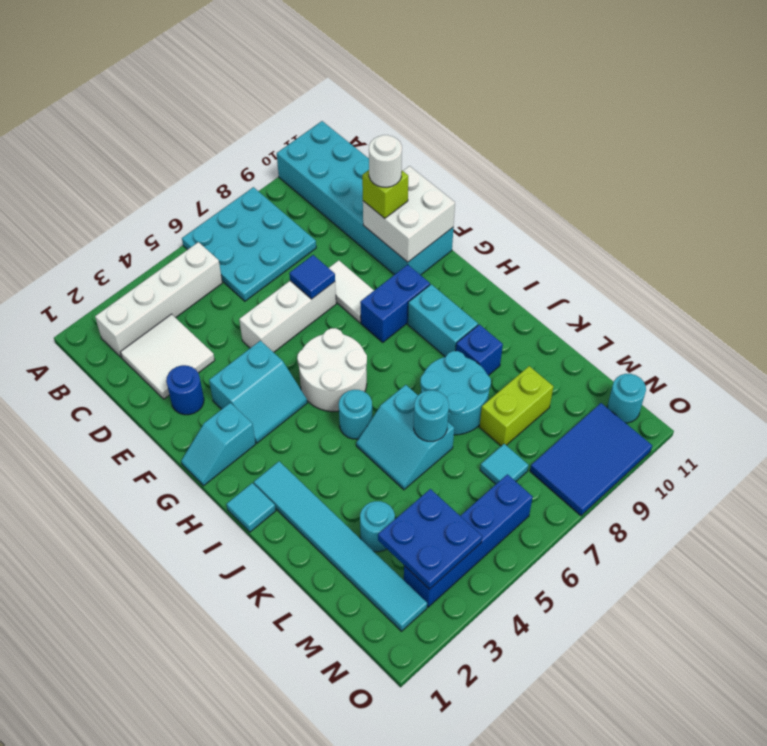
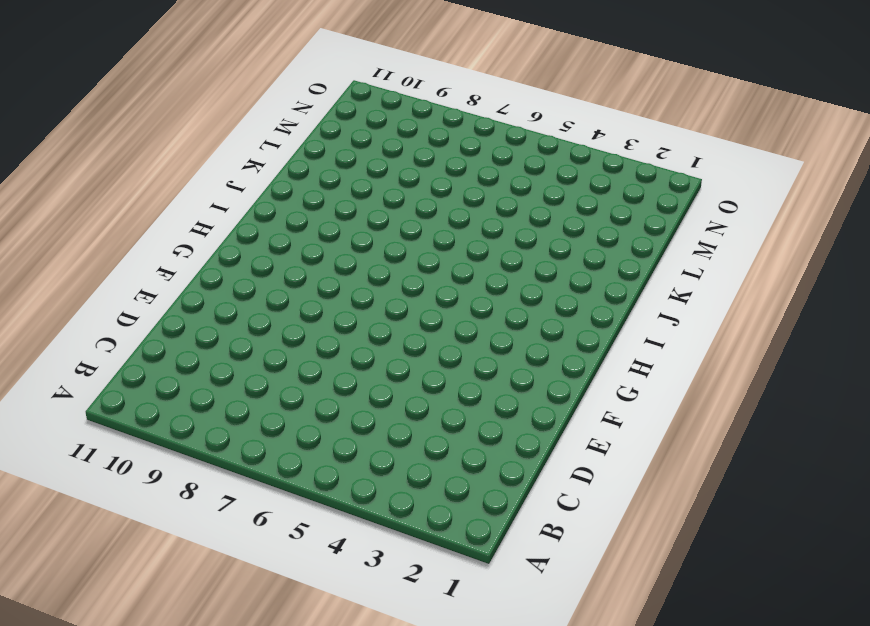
none -> cyan plate A6:C8 level 1
none -> cyan brick A10:F11 level 1
none -> white brick B2:B5 level 1
none -> white tile C2:D3 level 1

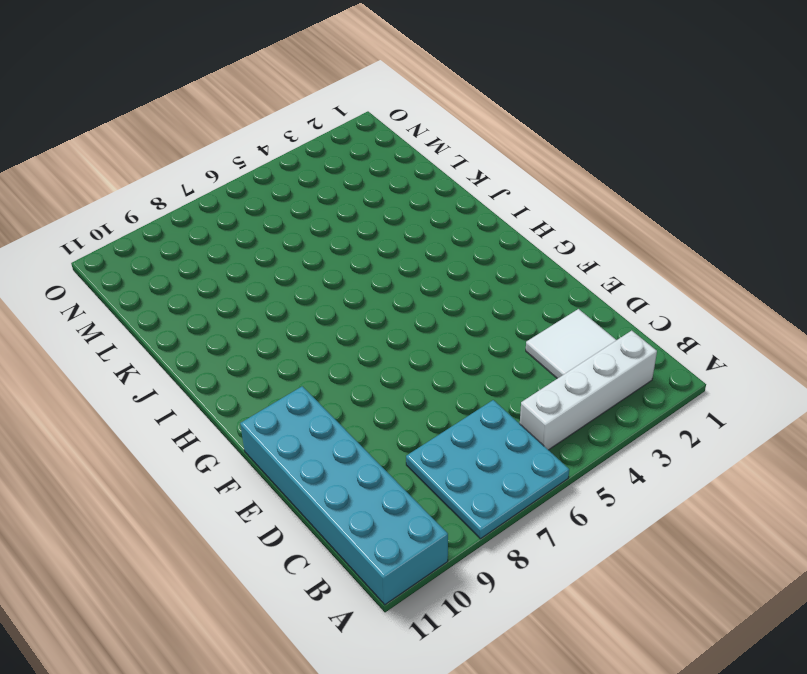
none -> blue round brick E2 level 1
none -> white brick E5:E7 level 1
none -> white tile E8:F8 level 1
none -> cyan slope F3:G4 level 1 top F

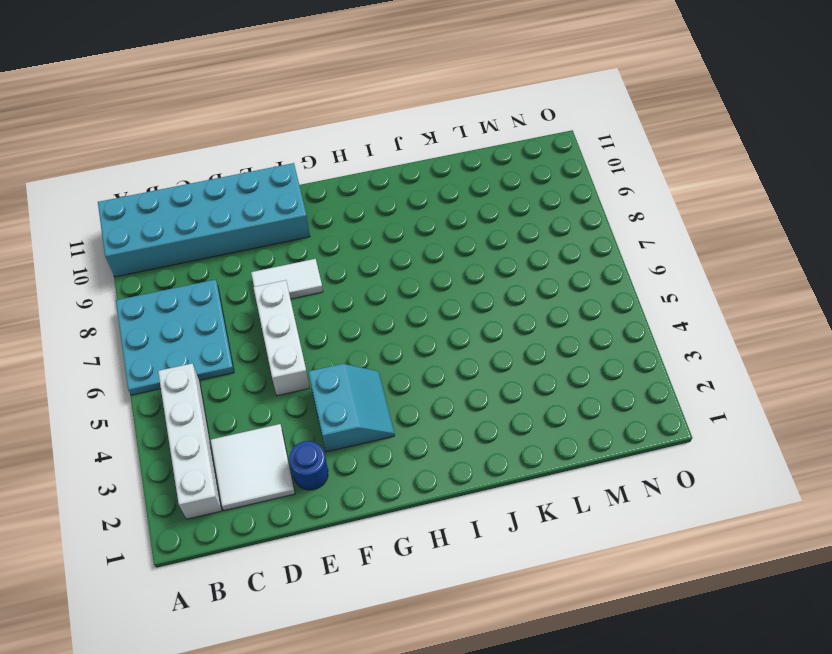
none -> cyan slope G1:G2 level 1 top 2
none -> white round brick G5:H6 level 1
none -> blue brick G8:G9 level 1
none -> cyan brick H9:I9 level 1

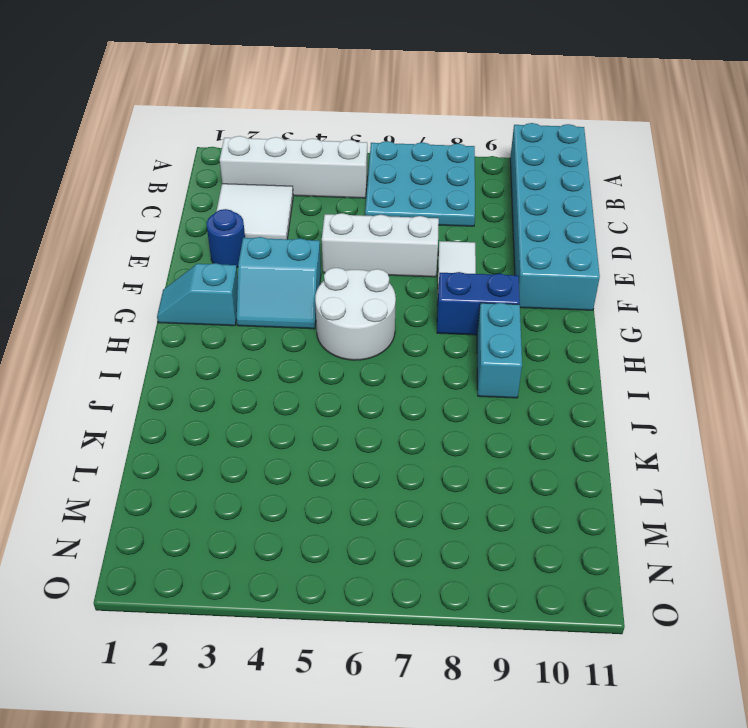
none -> cyan tile I1 level 1
none -> cyan tile I2:N2 level 1
none -> cyan round brick I5 level 1
none -> cyan slope J5:K6 level 1 top 6

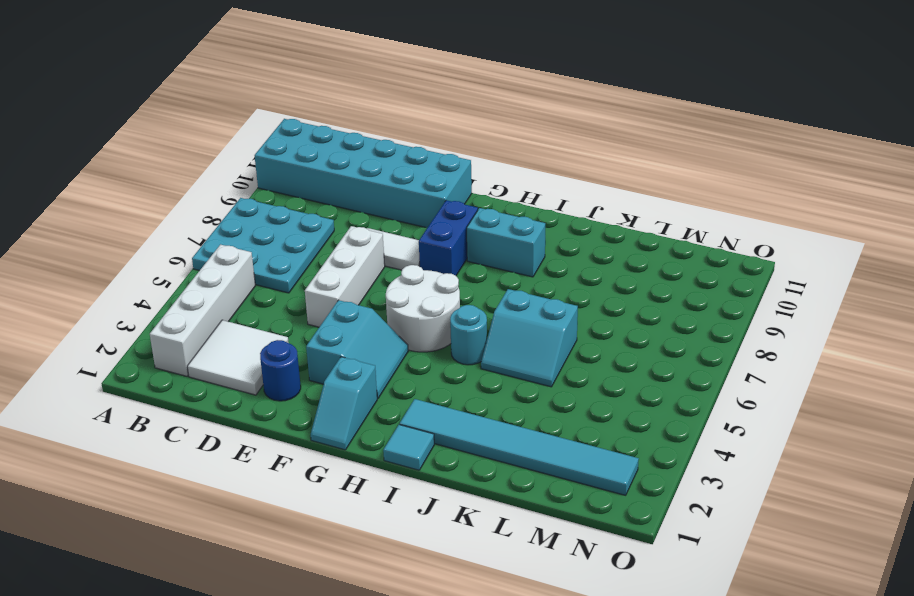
none -> cyan round brick J7:K8 level 1
none -> blue brick J9 level 1
none -> cyan round brick L3 level 1
none -> lime brick L8:L9 level 1

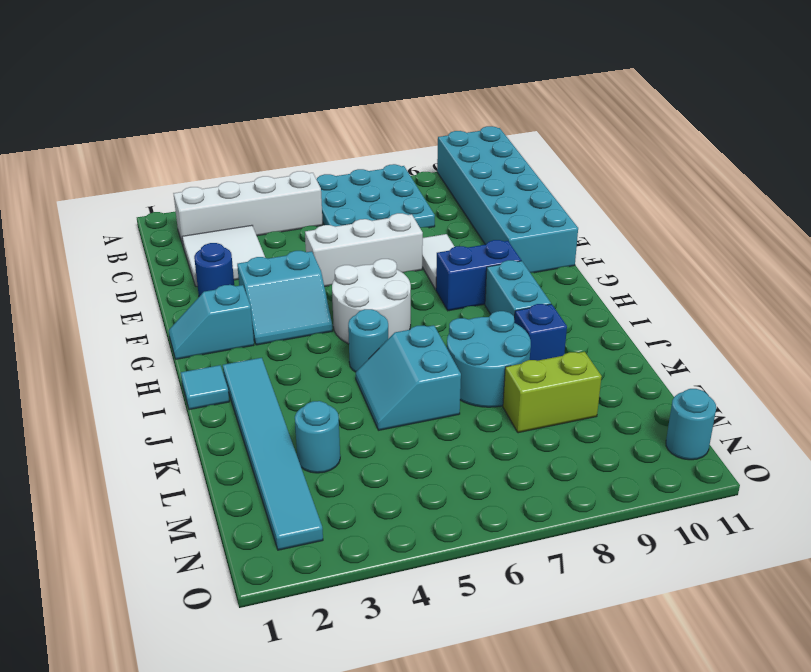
none -> cyan tile M7 level 1
none -> blue brick N3:N6 level 1
none -> blue tile N8:O10 level 1
none -> blue tile E7 level 2

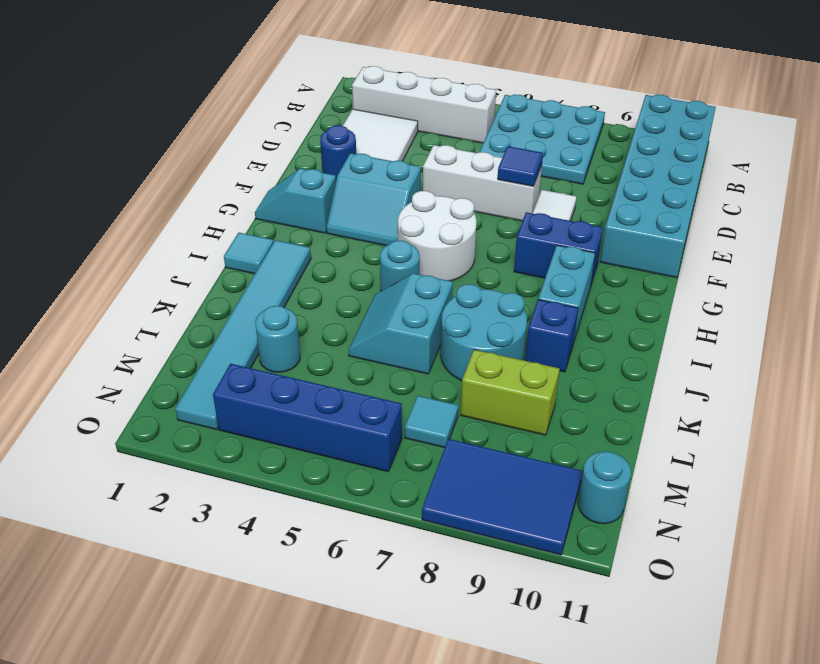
none -> white brick E10:F11 level 2
none -> cyan round brick K6 level 2
none -> blue plate M3:N4 level 2
none -> lime brick E10 level 3

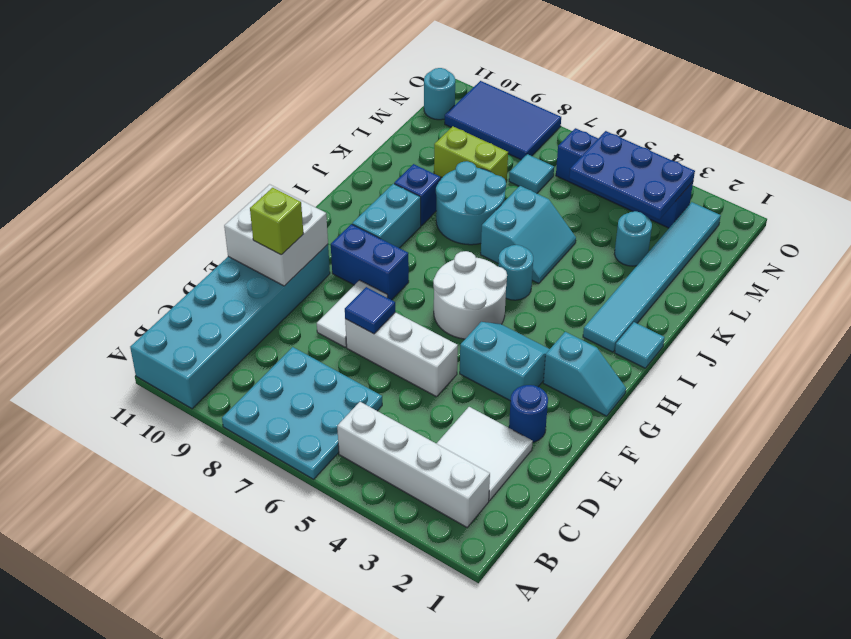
blue plate M3:N5 level 2 -> blue plate M3:N4 level 2
none -> cyan round brick K6 level 2
none -> white round brick E10 level 4

